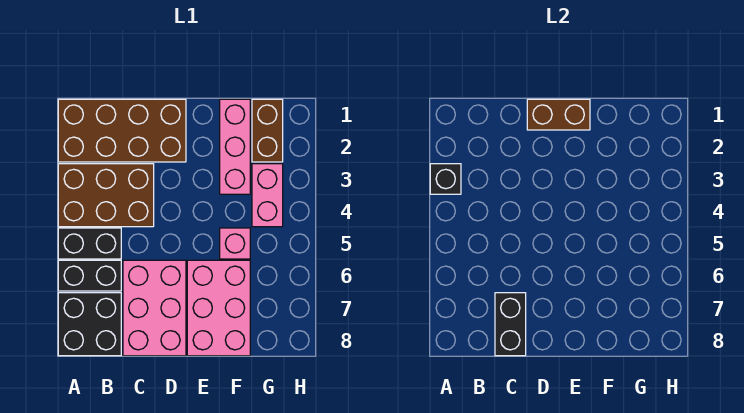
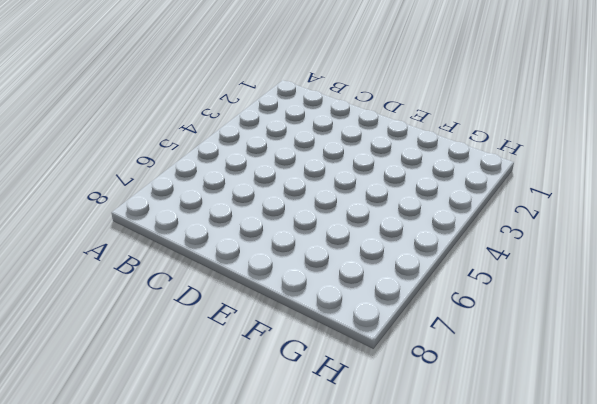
none -> brown brick A1:D2 level 1
none -> brown brick A3:C4 level 1
none -> black brick A5:B5 level 1

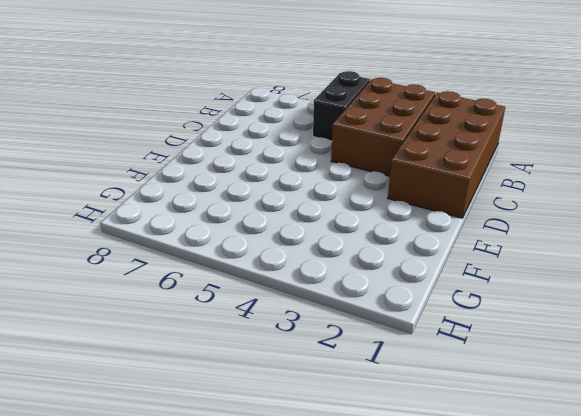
none -> black brick A6:B6 level 1
none -> black brick A7:B8 level 1
none -> pink brick C6:D8 level 1

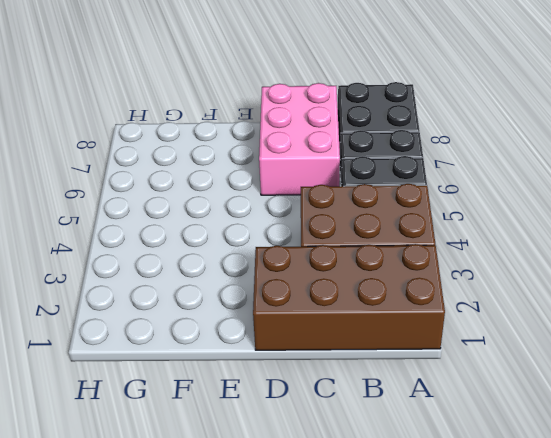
none -> pink brick E6:F8 level 1
none -> pink brick F1:F3 level 1
none -> pink brick F5 level 1

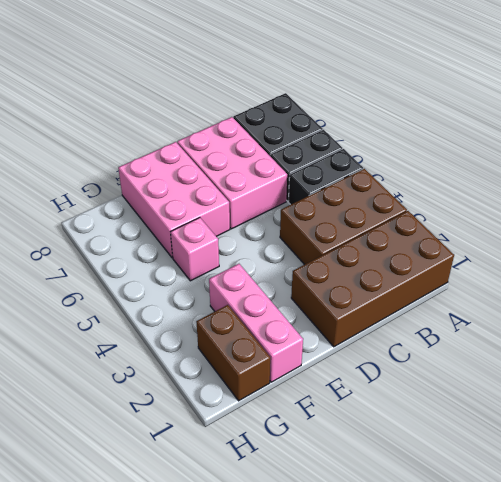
none -> pink brick G3:G4 level 1
none -> black brick A3 level 2
none -> black brick C7:C8 level 2

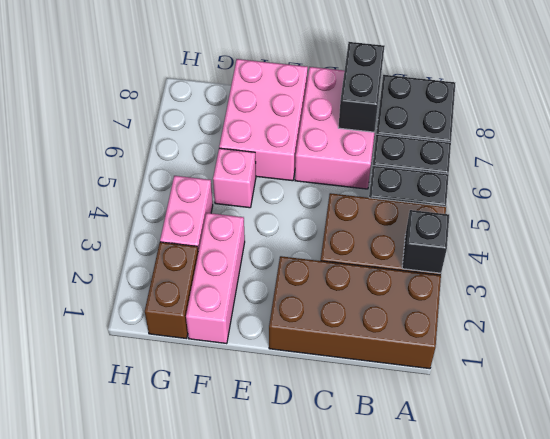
none -> brown brick D1:E1 level 2

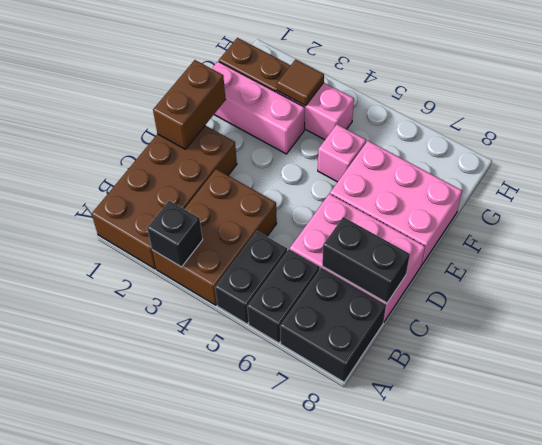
brown tile G3 level 2 -> none

